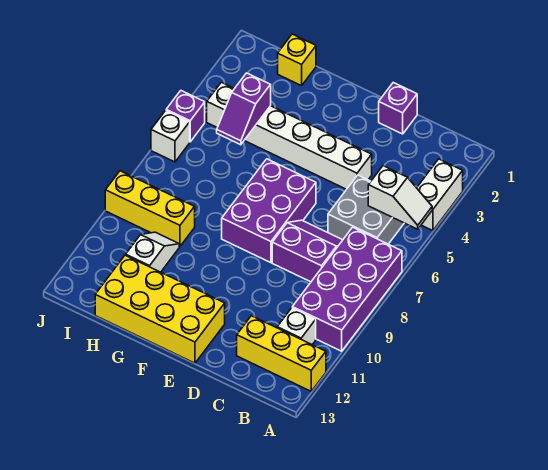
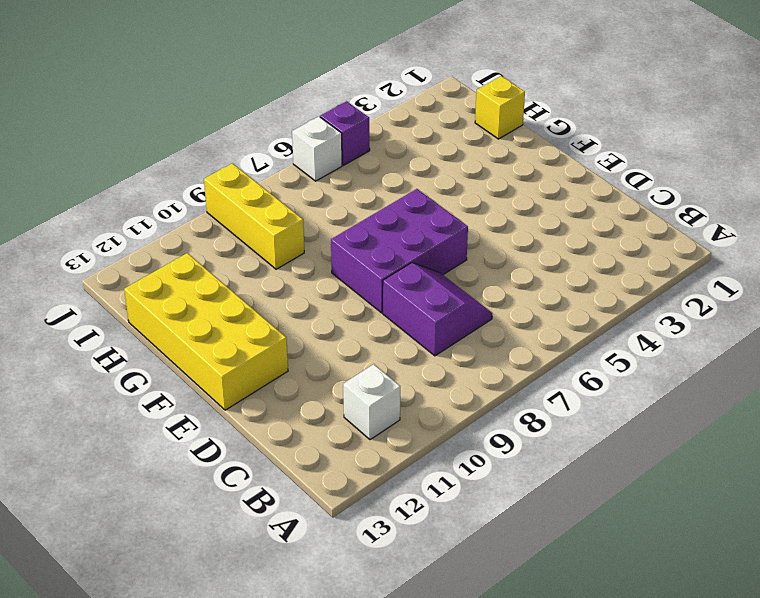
none -> white brick A3:A4 level 1
none -> purple brick A7:B10 level 1
none -> yellow brick A12:C12 level 1

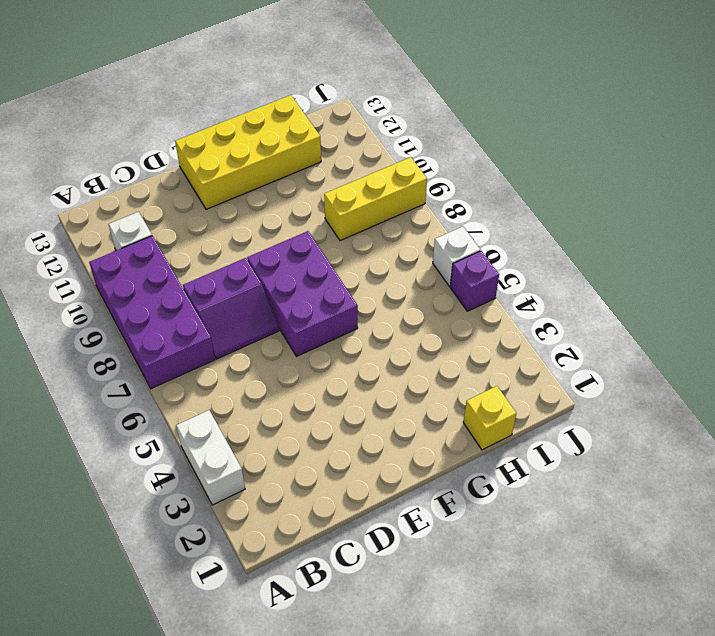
none -> yellow brick A12:C12 level 1
none -> grey brick B5:C6 level 1
none -> purple brick D1 level 1

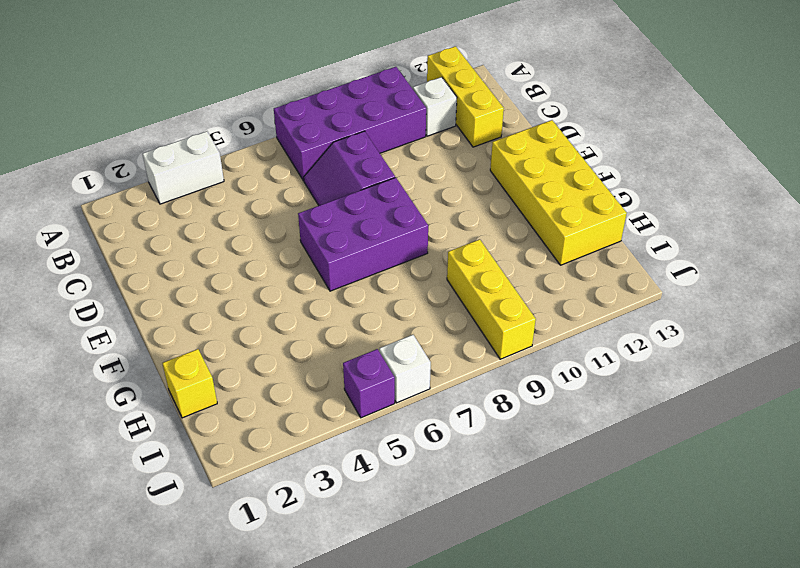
none -> grey brick B5:C6 level 1
none -> purple brick D1 level 1
none -> white brick D4:I4 level 1

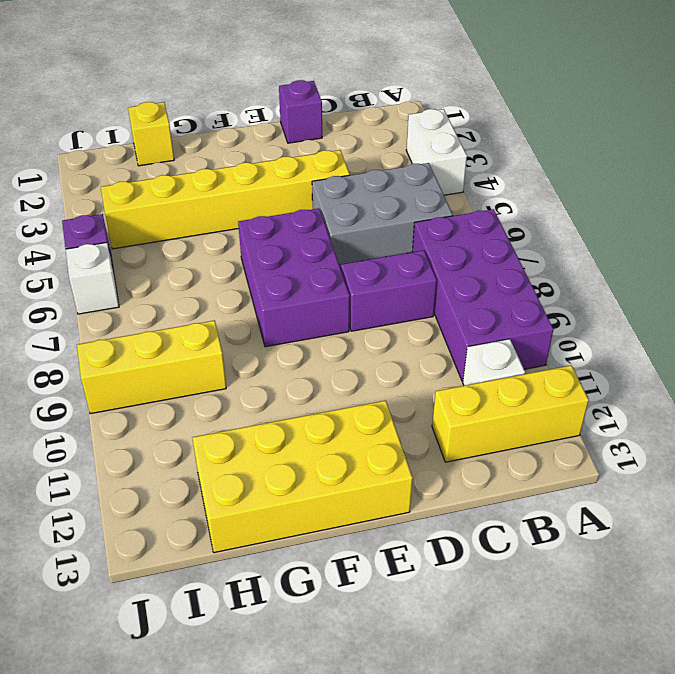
grey brick B5:D6 level 1 -> grey brick B5:C6 level 1
yellow brick D4:I4 level 1 -> white brick D4:I4 level 1
none -> white slope H10:H11 level 1 top 11
none -> white slope A5:B5 level 2 top B
none -> purple slope H4:H5 level 2 top 4

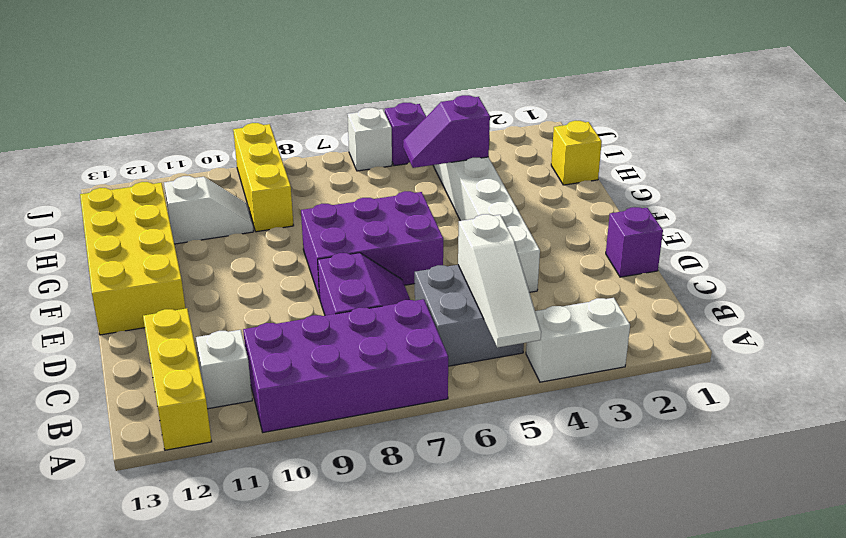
white slope A5:C5 level 2 top C -> white slope A5:B5 level 2 top B

